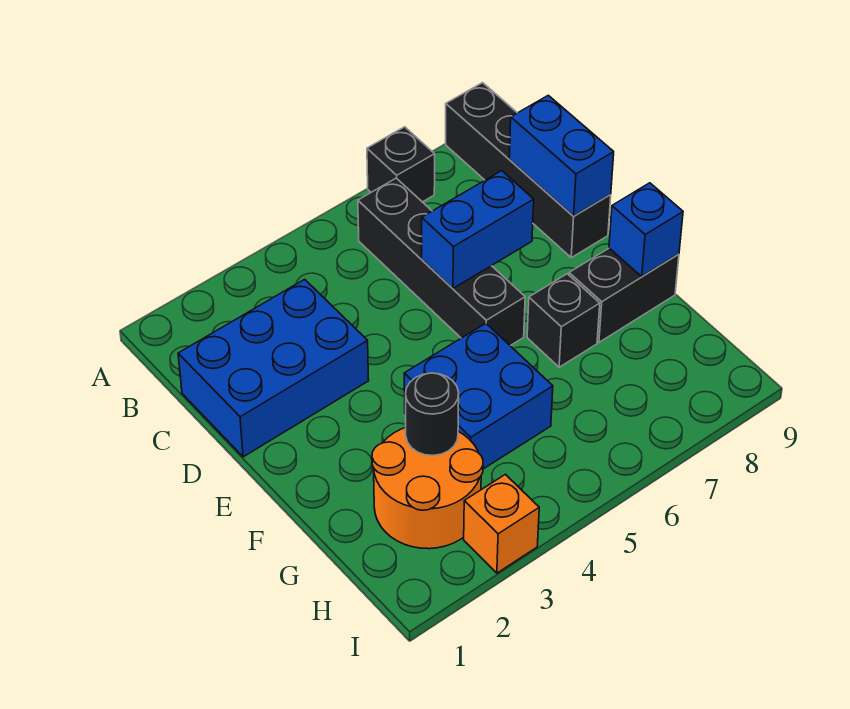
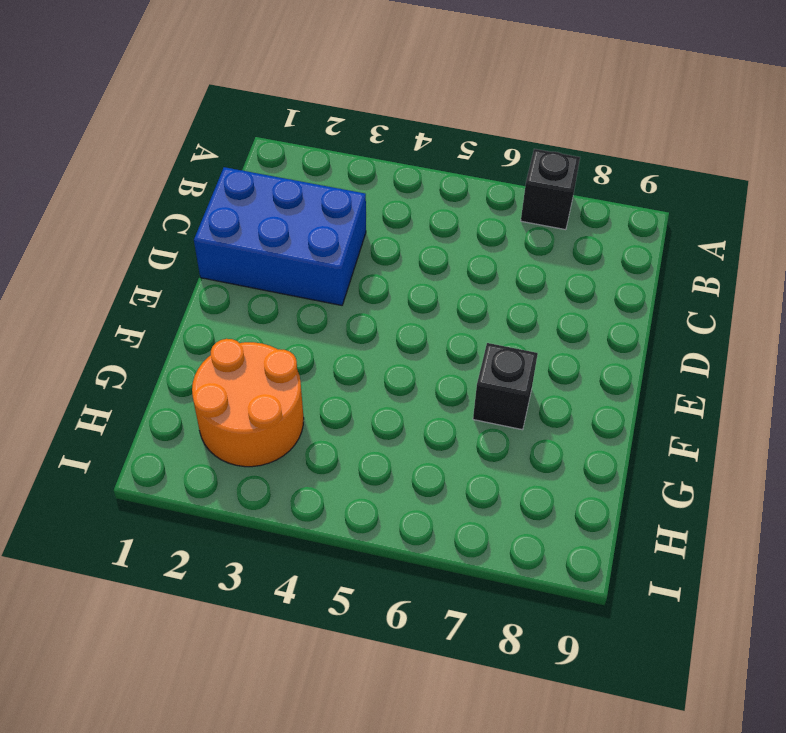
none -> black brick A9:D9 level 1
none -> black brick B6:E6 level 1
none -> blue brick F4:G5 level 1

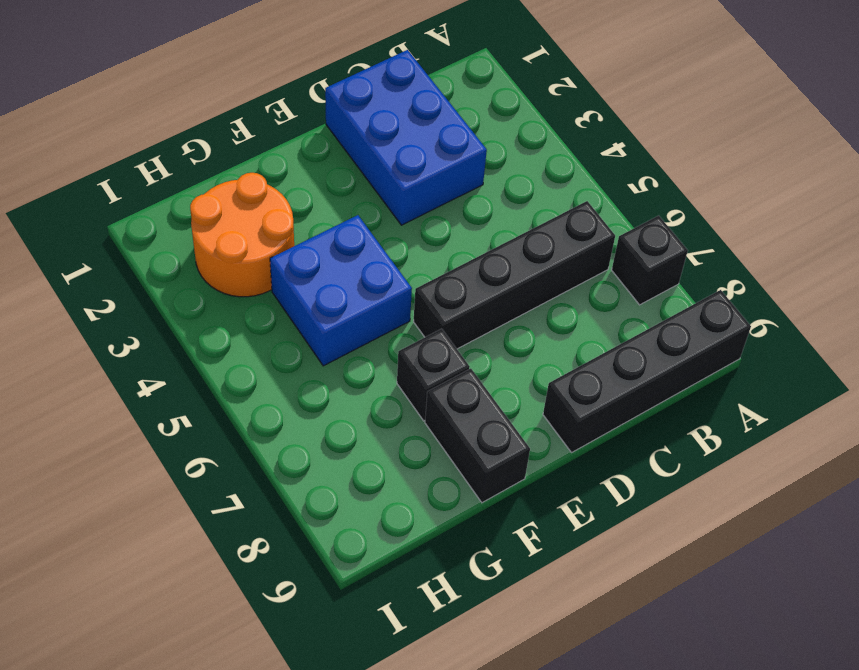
none -> orange brick I3 level 1
none -> blue brick C9:D9 level 2
none -> blue brick D6:D7 level 2

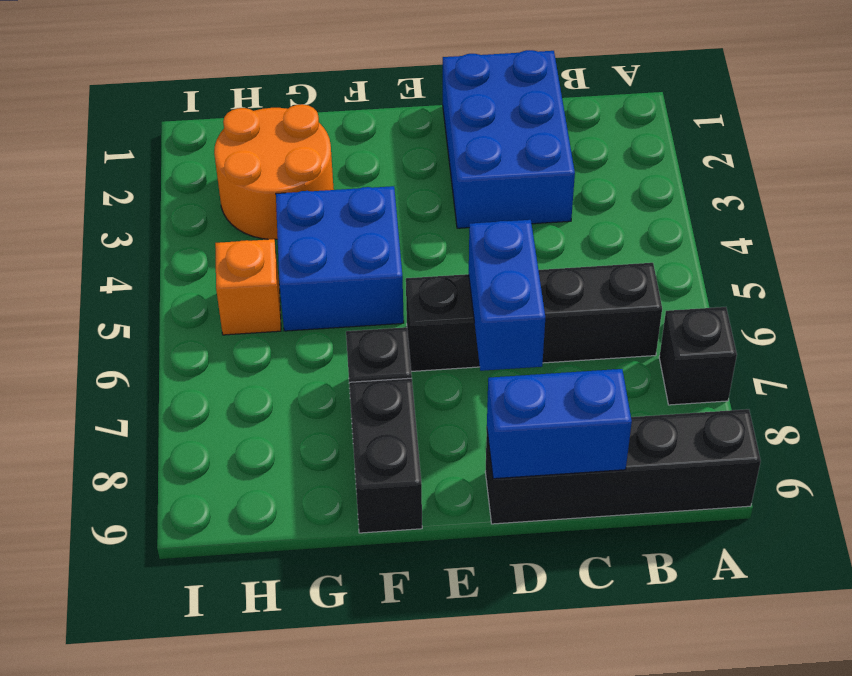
orange brick H5 level 1 -> orange brick I3 level 1
none -> blue brick F9 level 2
none -> black round brick G3 level 2

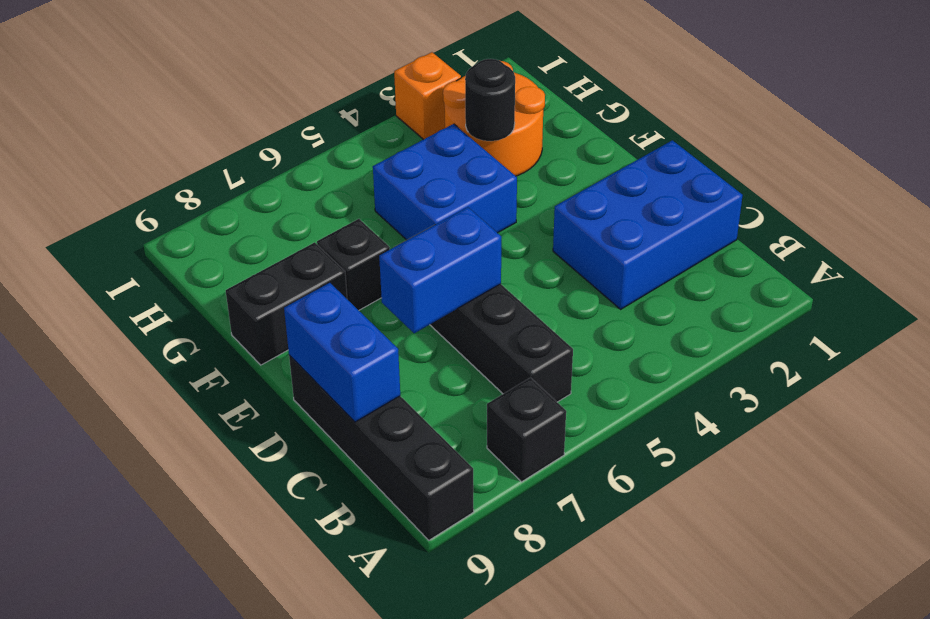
none -> blue brick F9 level 2

